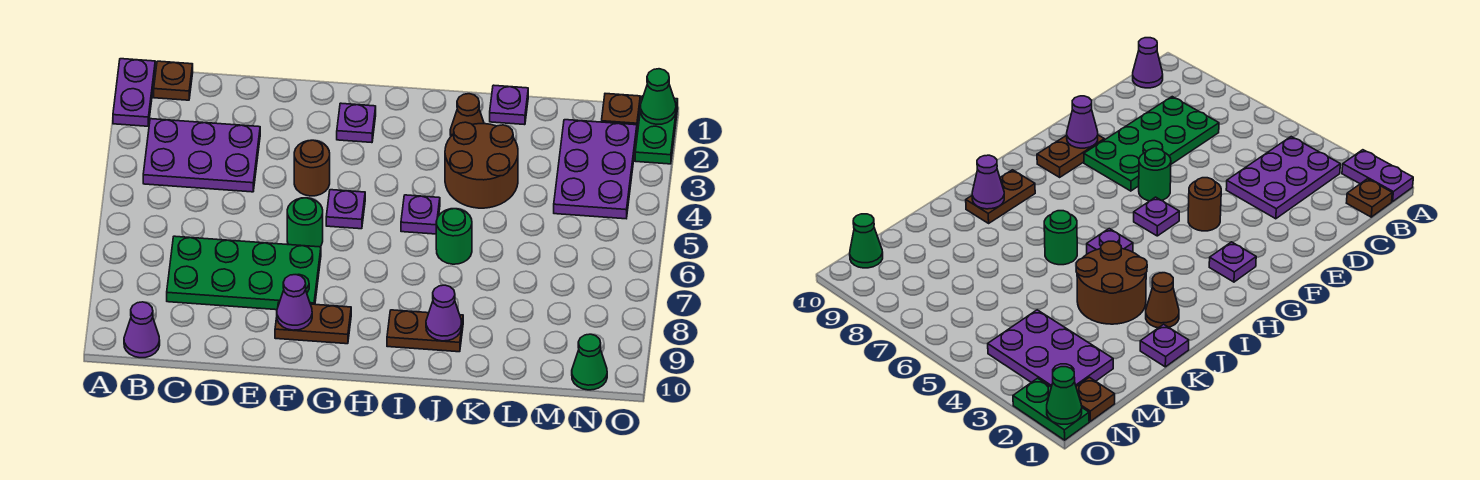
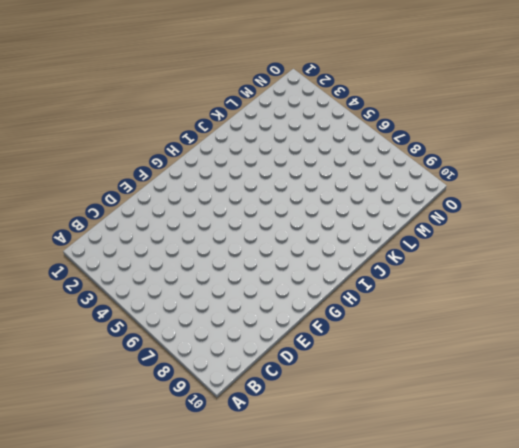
none -> purple plate A1:A2 level 1
none -> brown plate B1 level 1
none -> purple plate B3:D4 level 1

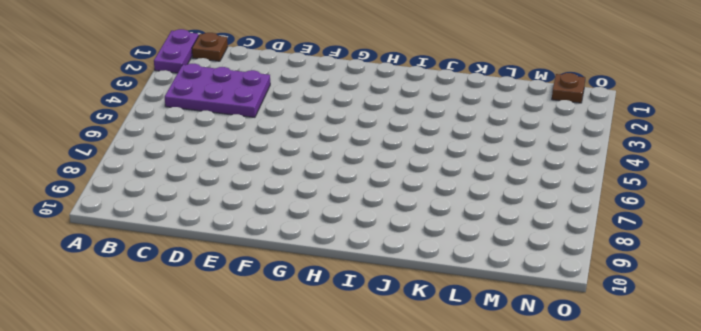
none -> purple cone B10 level 1
none -> green plate C7:F8 level 1
none -> brown round brick F4 level 1

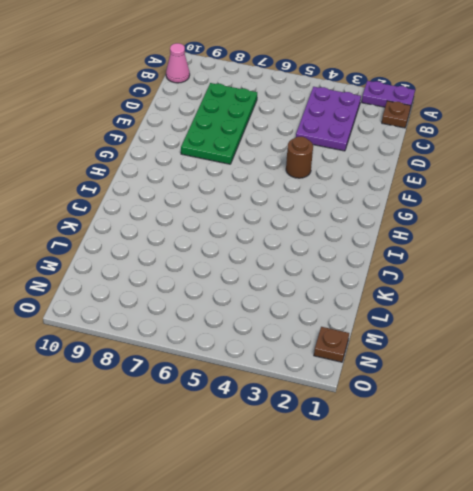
pink cone B10 level 1 -> purple cone B10 level 1
none -> green round brick F6 level 1
none -> brown plate F9:G9 level 1
none -> purple plate G2 level 1

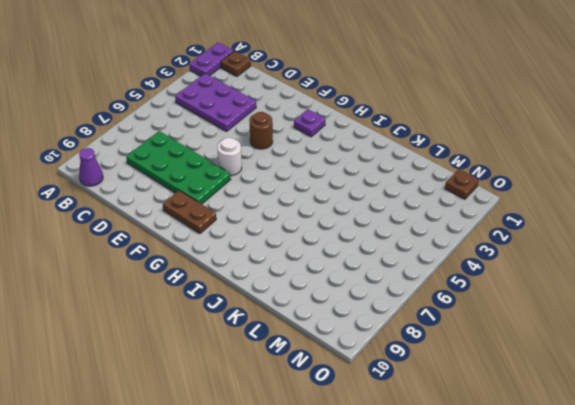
white round brick F6 level 1 -> green round brick F6 level 1
none -> purple plate G5 level 1
none -> purple plate I5 level 1
none -> brown plate I9:J9 level 1

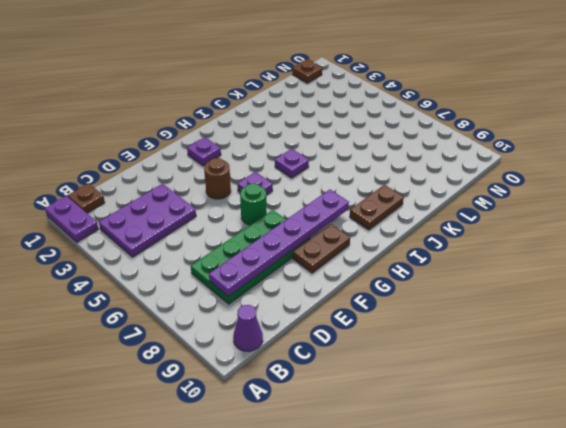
purple plate C8:H8 level 2 -> none
none -> brown cone J2 level 1
none -> brown round brick J3:K4 level 1
none -> green round brick J6 level 1

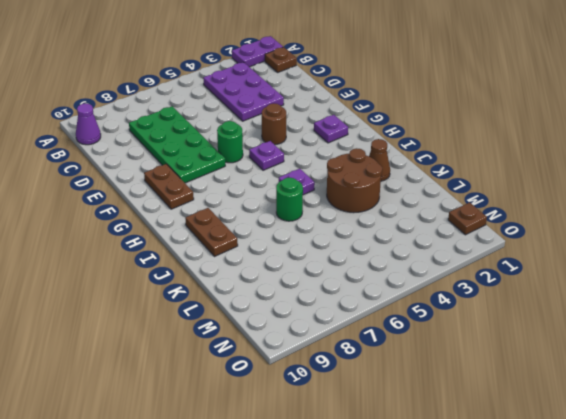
none -> purple plate K1 level 1
none -> purple plate M2:N4 level 1
none -> green cone N10 level 1

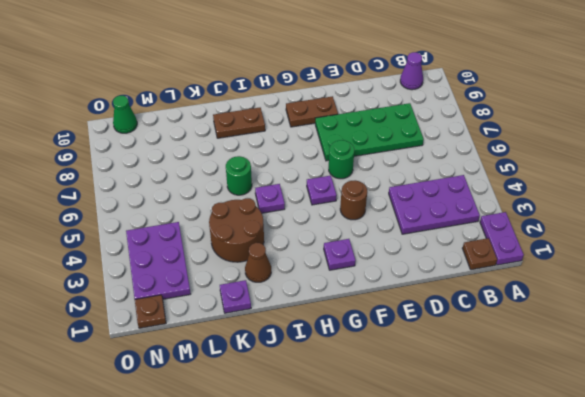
none -> green plate O1:O2 level 1
none -> purple cone F9 level 2
none -> purple cone J9 level 2

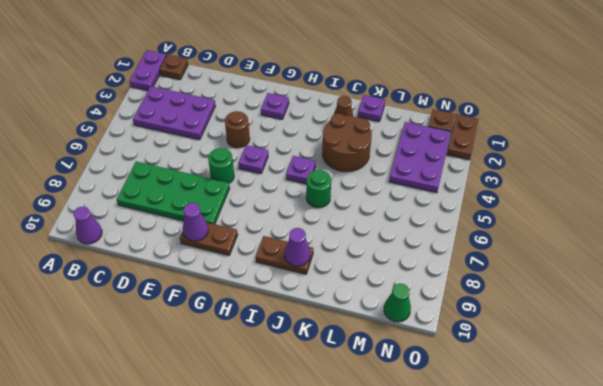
brown plate O1:O2 level 1 -> green plate O1:O2 level 1
none -> green cone O1 level 2

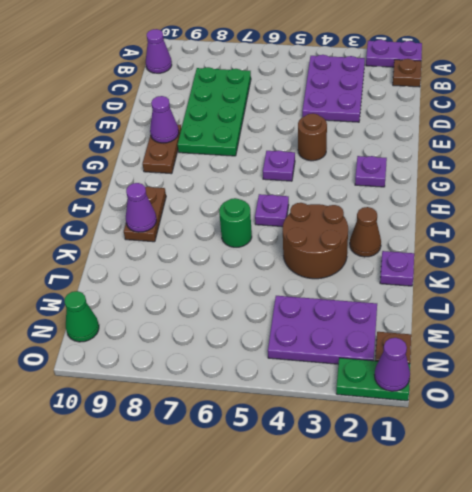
purple cone O1 level 2 -> green cone O1 level 2
none -> green round brick F6 level 1

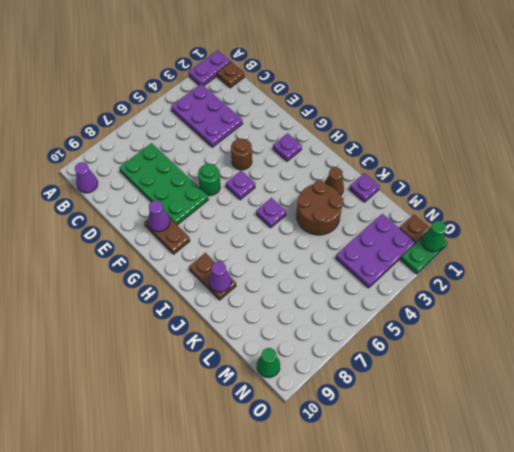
none -> green round brick J6 level 1

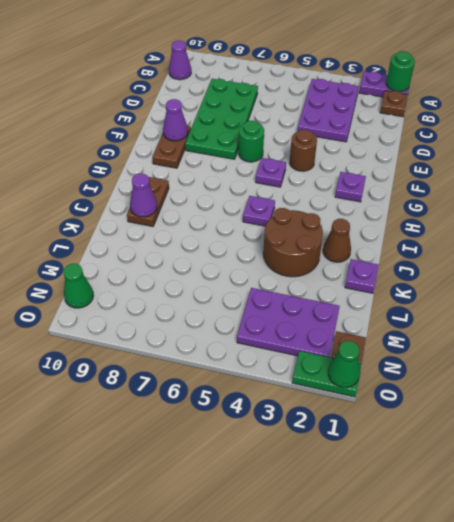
green round brick A1 level 2 -> green round brick J6 level 1

